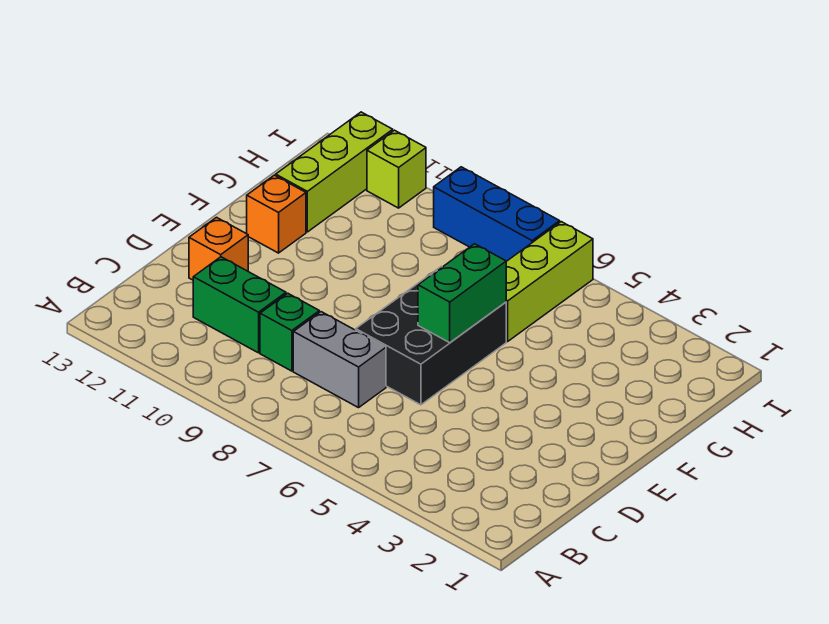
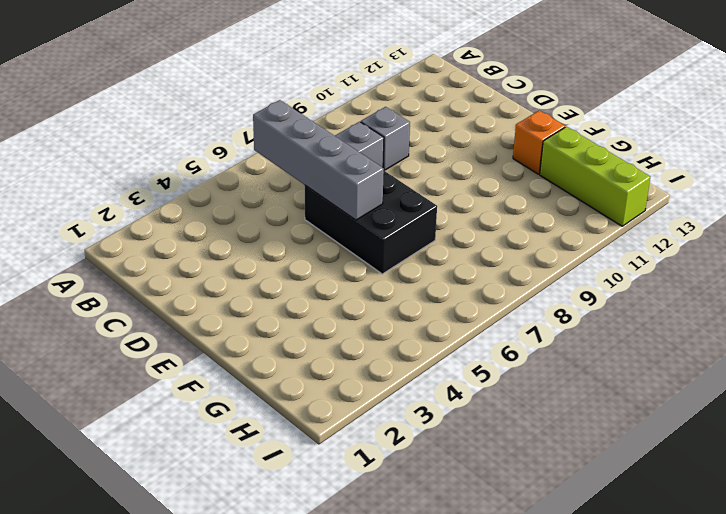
grey brick B6:E6 level 2 -> green brick E6:F6 level 2
grey brick C9 level 1 -> green brick C9 level 1
none -> green brick C10:C11 level 1
none -> orange brick D12 level 1

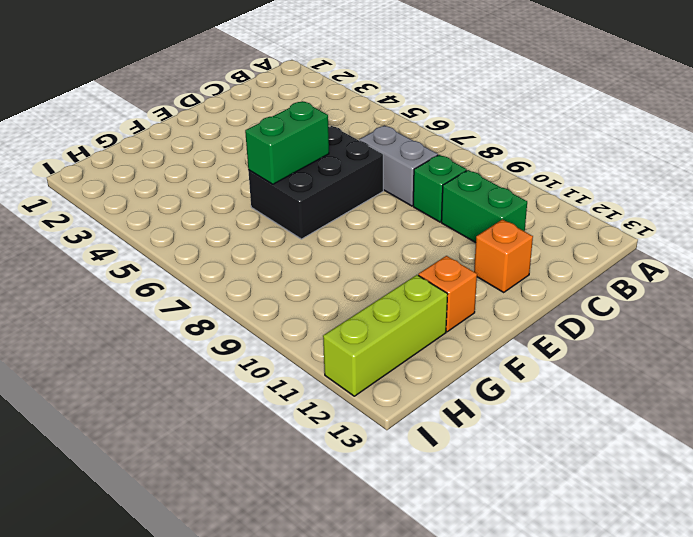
none -> lime brick G6:I6 level 1
none -> blue brick I7:I9 level 1

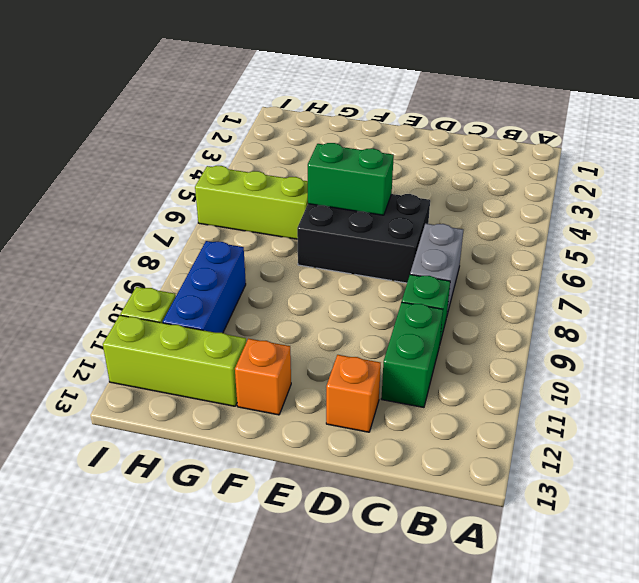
blue brick H9:H11 level 1 -> blue brick I7:I9 level 1

